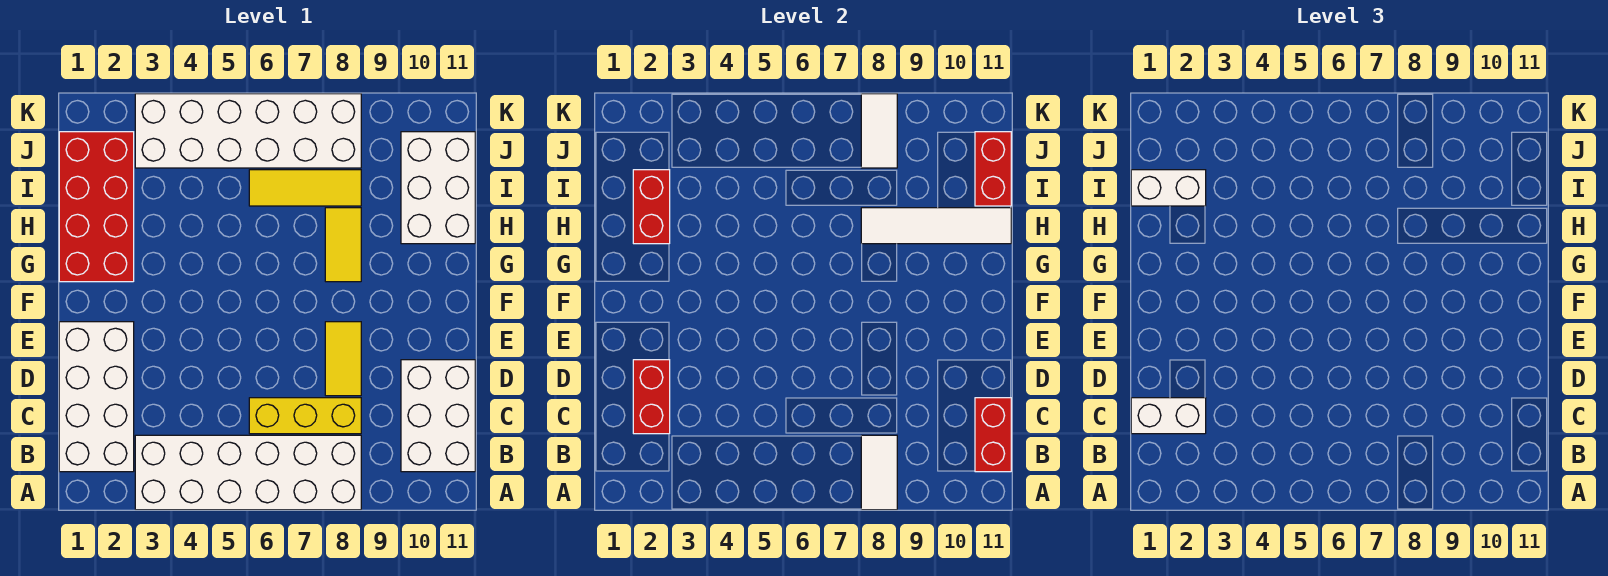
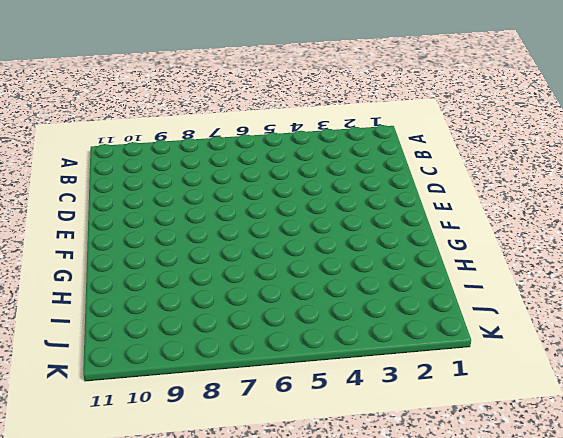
none -> white brick A3:B8 level 1
none -> white brick B1:E2 level 1
none -> white brick B10:D11 level 1

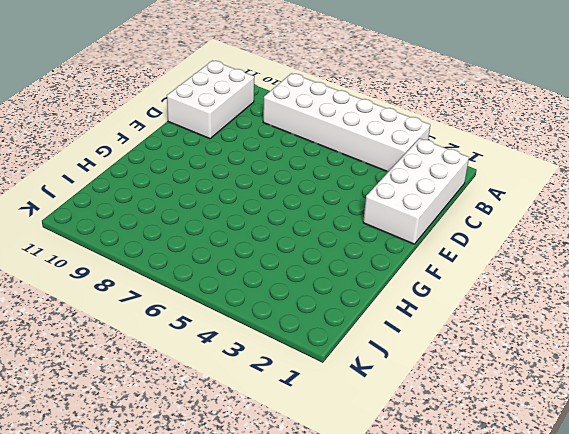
none -> yellow brick C6:C8 level 1
none -> yellow tile D8:E8 level 1
none -> red brick G1:J2 level 1

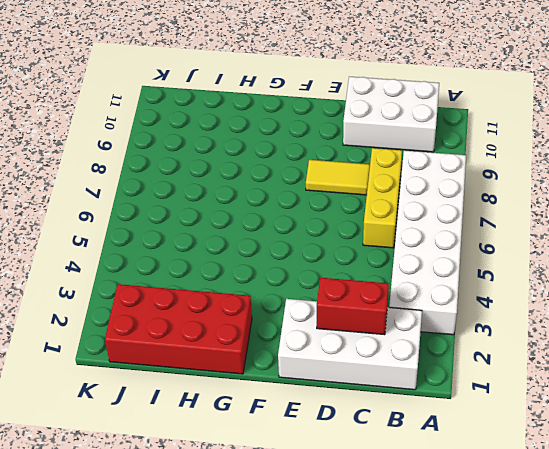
none -> yellow tile G8:H8 level 1
none -> white brick H10:J11 level 1
none -> yellow tile I6:I8 level 1

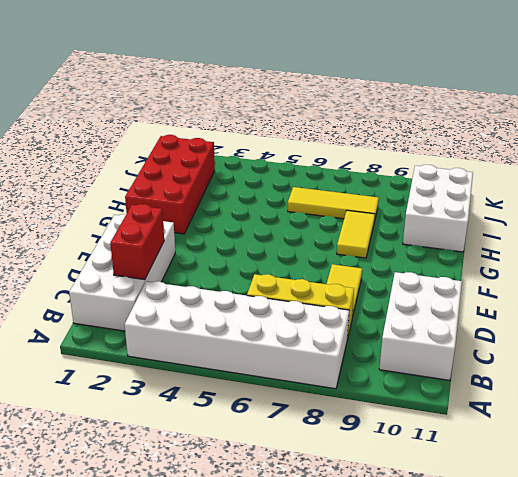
none -> white brick J3:K8 level 1
none -> white tile A8:B8 level 2
none -> red brick B11:C11 level 2

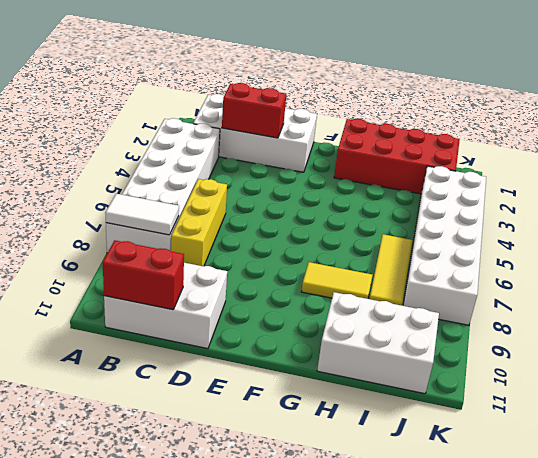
none -> yellow tile D8:E8 level 1
none -> red brick H2:I2 level 2
none -> white tile H8:H11 level 2

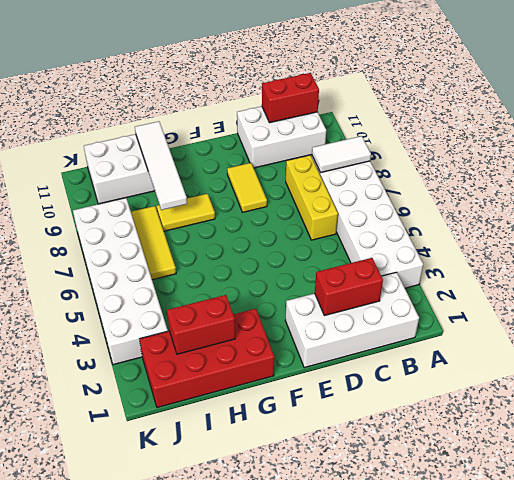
yellow tile E8:E9 level 1 -> yellow tile D8:E8 level 1
none -> red brick I11:J11 level 2
none -> white tile J8:K8 level 2
none -> white brick C1:C2 level 3

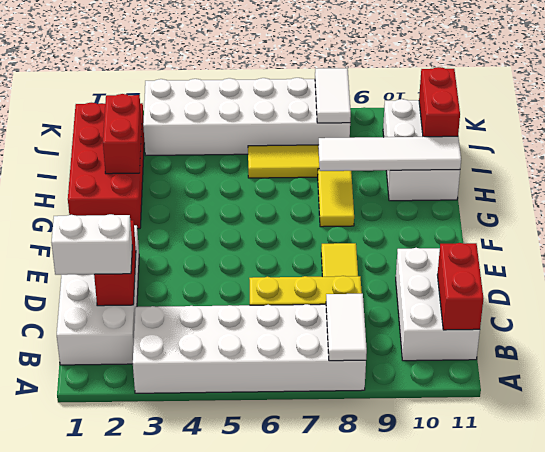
none -> white brick I1:I2 level 3

